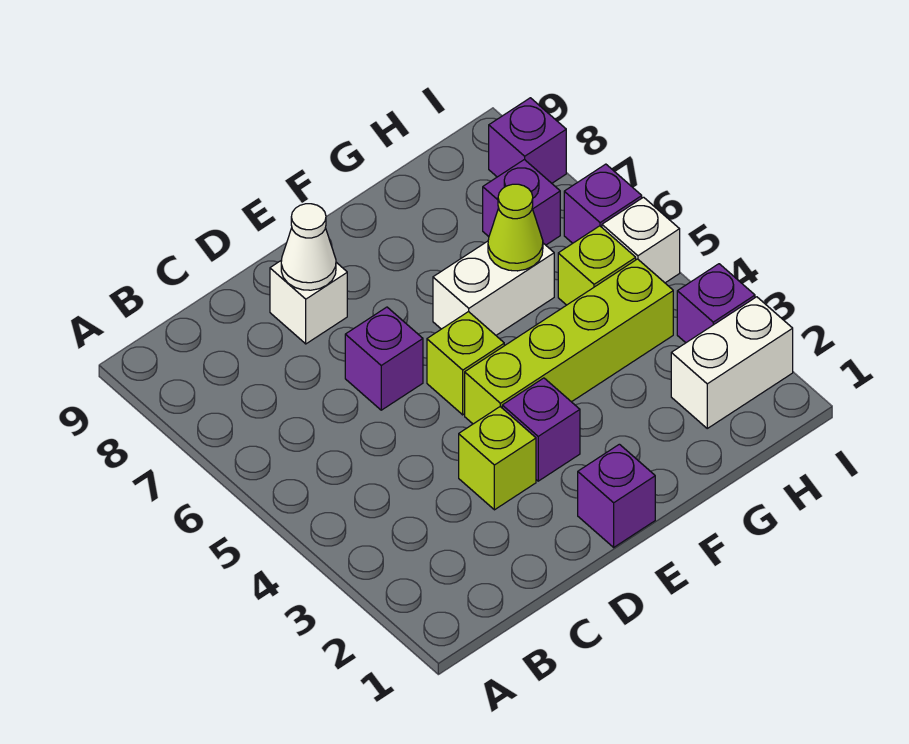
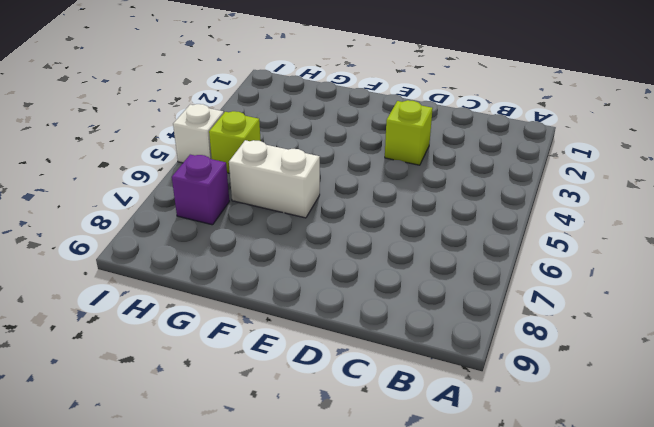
none -> purple brick D6 level 1
none -> white brick D8 level 1
none -> purple brick E1 level 1

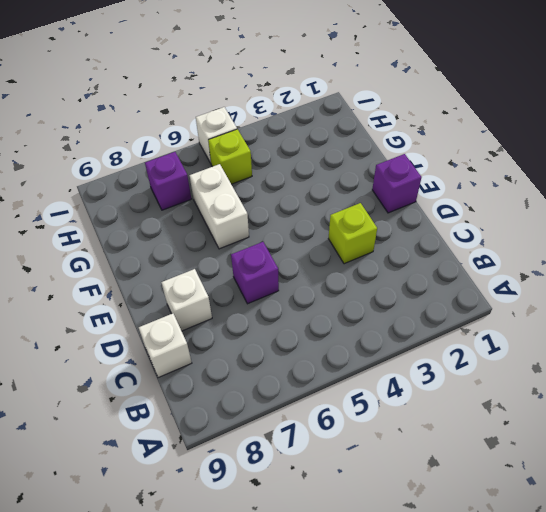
white brick C9 level 1 -> none
none -> purple brick E3 level 1
none -> lime brick E4:H4 level 1
none -> lime brick E5 level 1

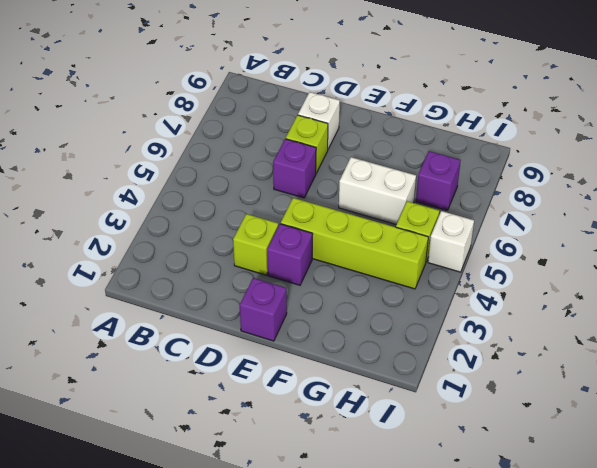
lime brick D7 level 1 -> lime brick E5 level 1
none -> white brick H2:I2 level 1
none -> purple brick I3 level 1
none -> purple brick I6 level 1

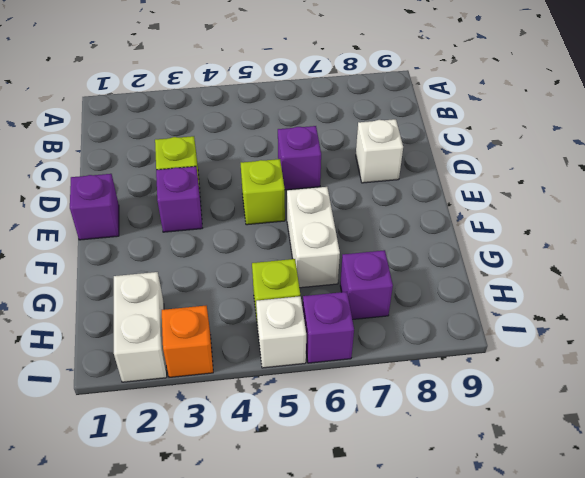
orange brick I3 level 1 -> purple brick I3 level 1
none -> lime brick E4:H4 level 1
none -> purple brick I8 level 1
none -> white cone D8 level 2

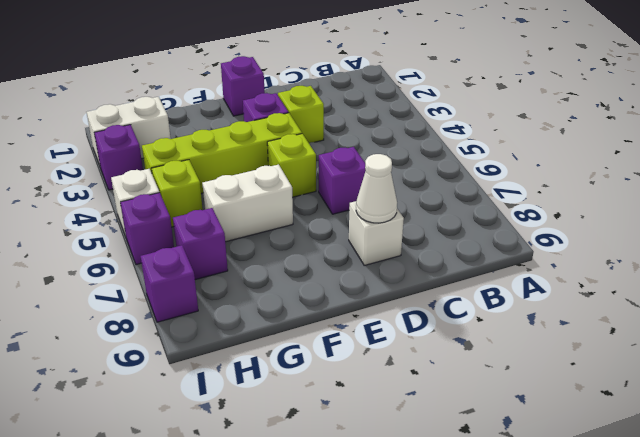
none -> lime cone G6 level 2

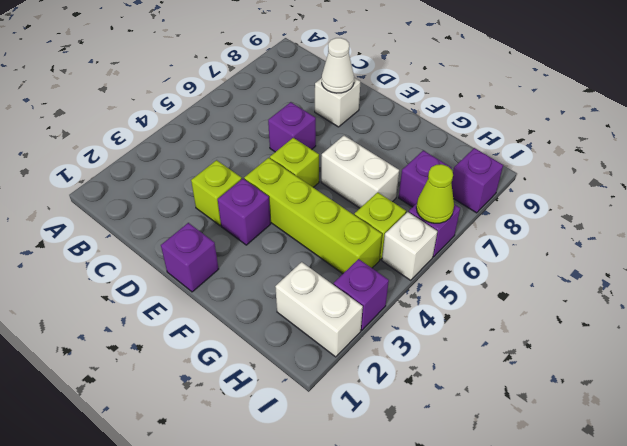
lime cone I6 level 2 -> lime cone G6 level 2

